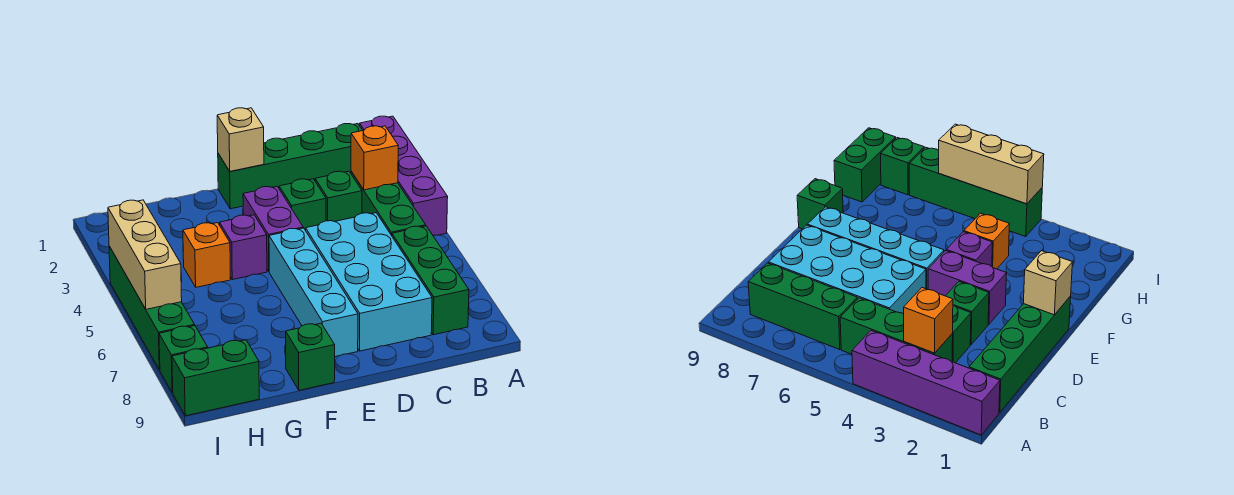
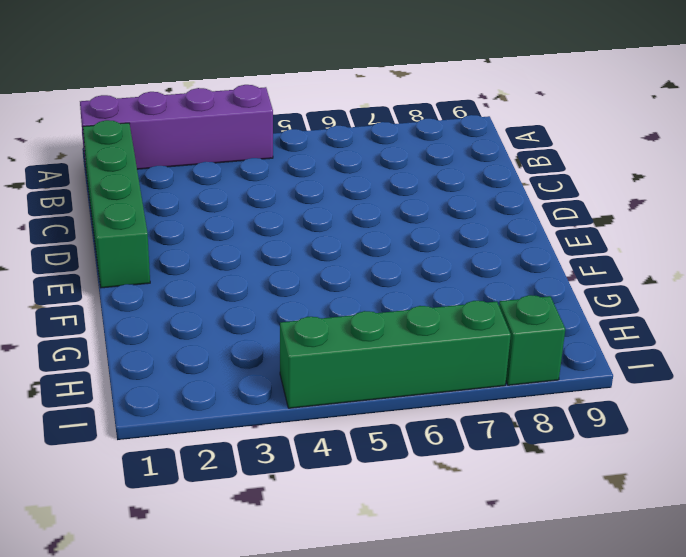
none -> green brick B3:B5 level 1
none -> green brick B6:B8 level 1
none -> green brick C3 level 1

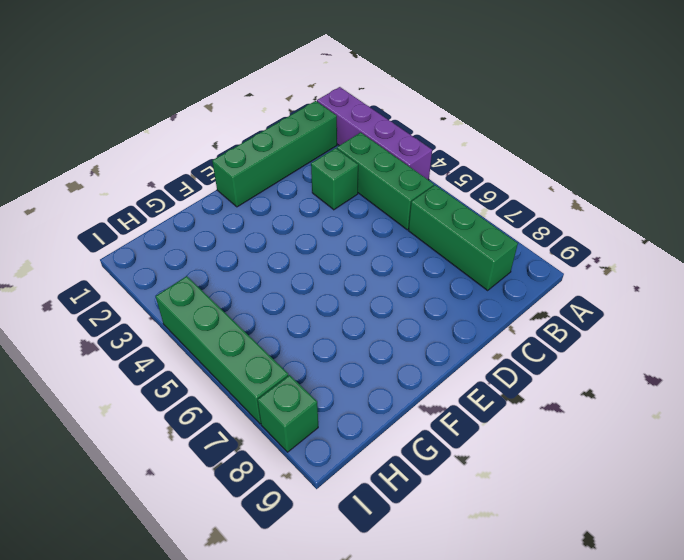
none -> cyan brick C5:D8 level 1
none -> green brick D3 level 1
none -> purple brick E3:E4 level 1

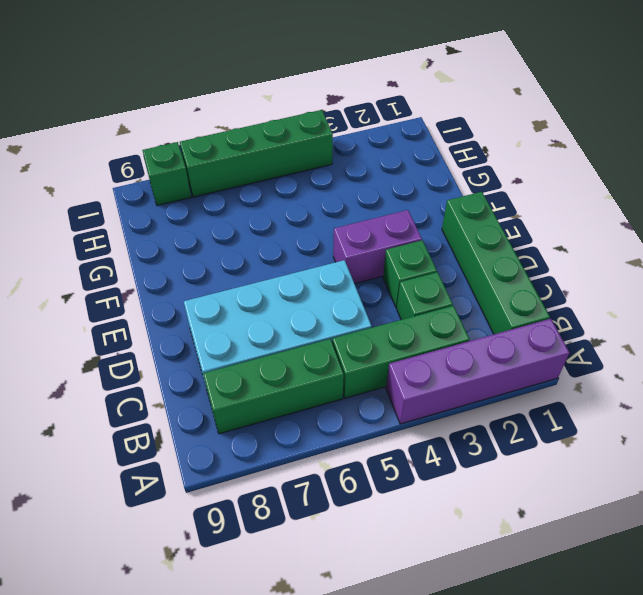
none -> cyan brick E5:E8 level 1
none -> purple brick F4 level 1
none -> green brick F9 level 1

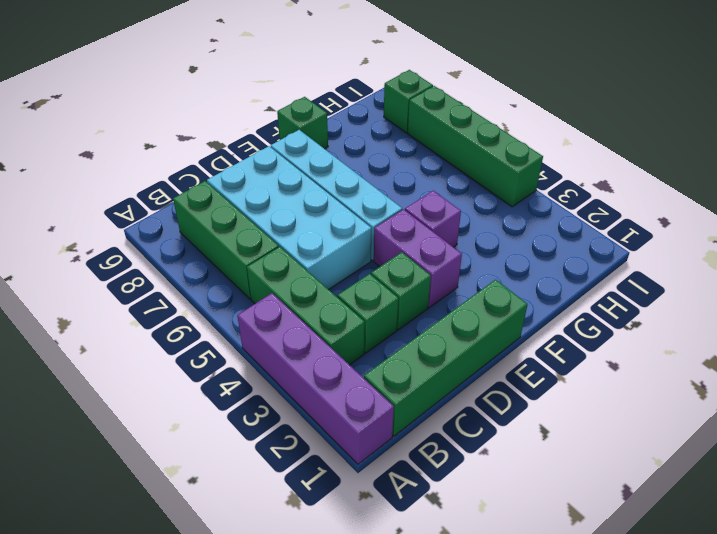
none -> orange brick G4 level 1
none -> green brick H9:I9 level 1
none -> orange brick B3 level 2

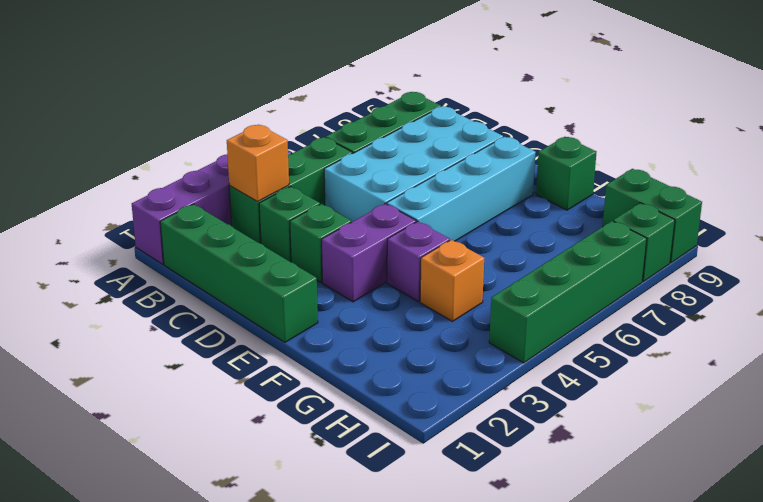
none -> tan brick E1 level 2
none -> tan brick I4:I6 level 2

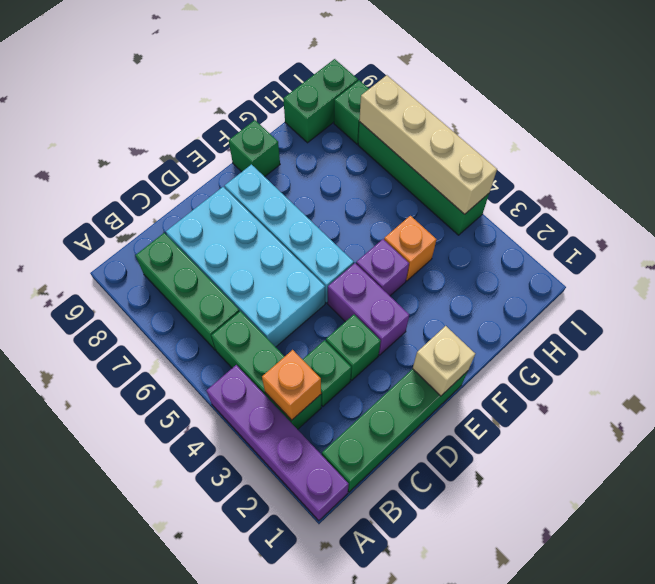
tan brick I4:I7 level 2 -> tan brick I4:I6 level 2

